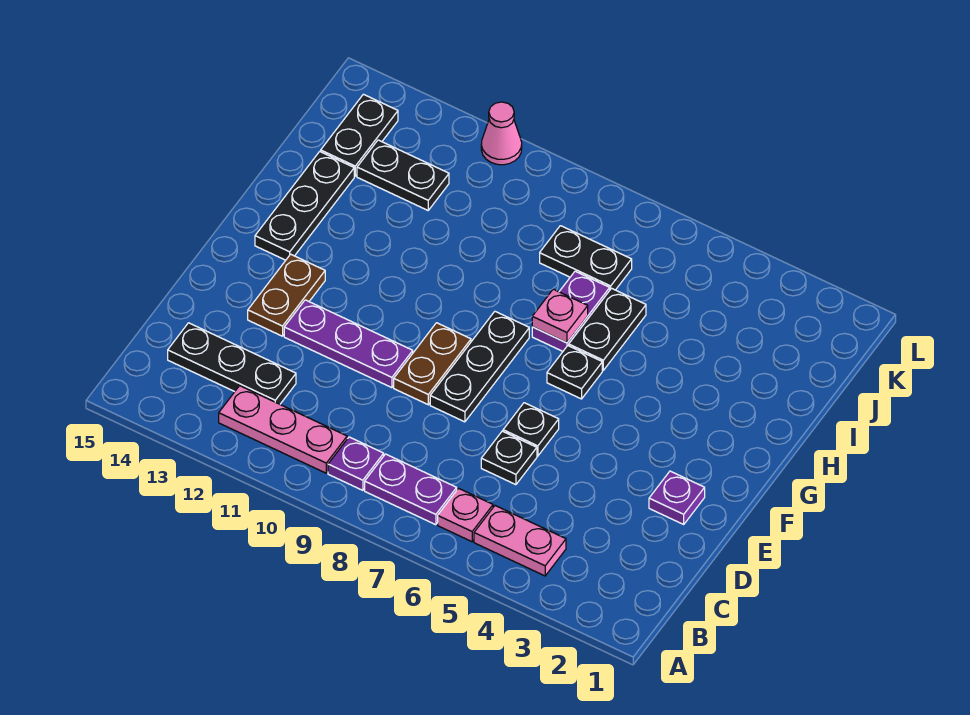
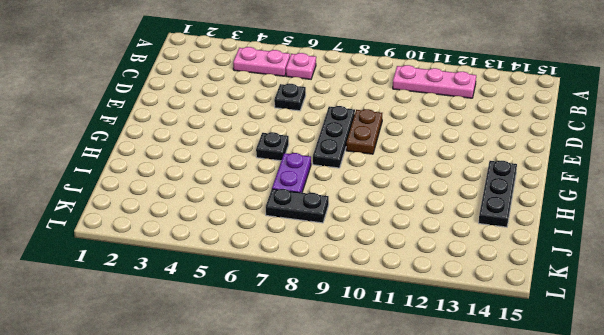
none -> purple plate B7:B8 level 1
none -> purple plate B9 level 1
none -> black plate C12:C14 level 1

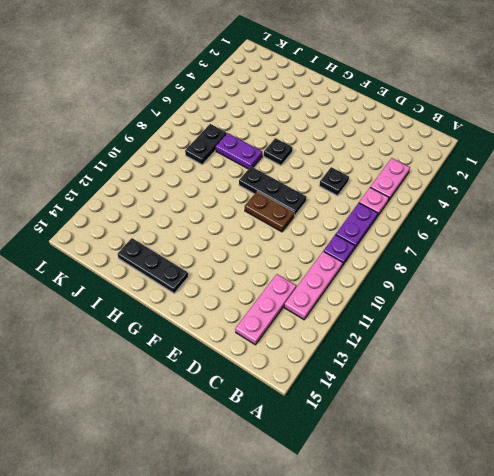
pink plate C12:C14 level 1 -> black plate C12:C14 level 1
none -> purple plate E2 level 1
none -> black plate E6 level 1
none -> purple plate E10:E12 level 1

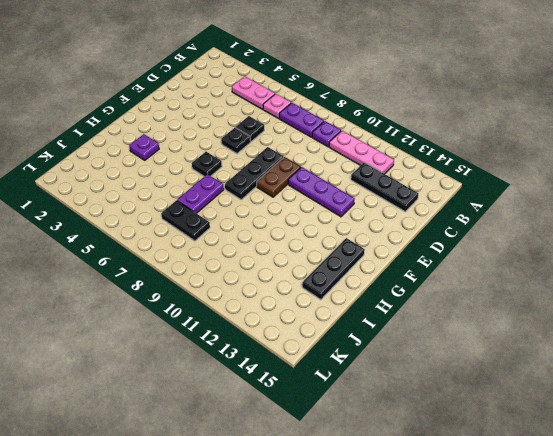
purple plate H3 level 1 -> purple plate E2 level 1
none -> brown plate E13:F13 level 1
none -> black plate H6:I6 level 1
none -> black plate J12:J13 level 1

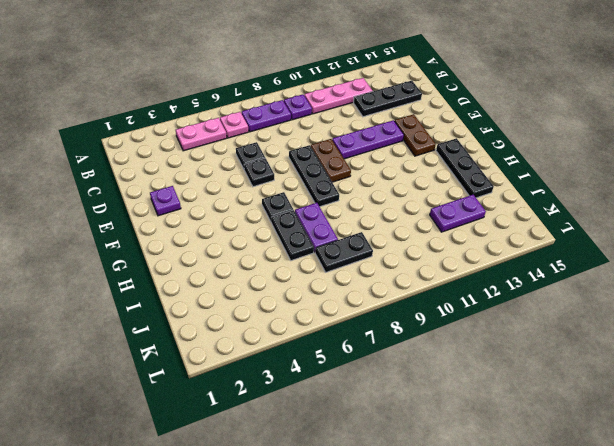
purple plate J12:J13 level 1 -> black plate J12:J13 level 1
none -> black plate J14:K14 level 1
none -> pink cone L11 level 1
none -> pink plate H7 level 2

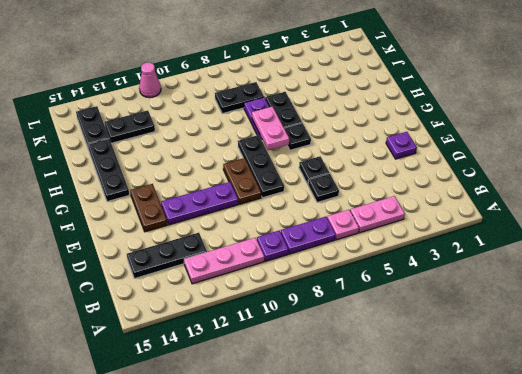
pink plate G7:H7 level 2 -> pink plate H7 level 2

